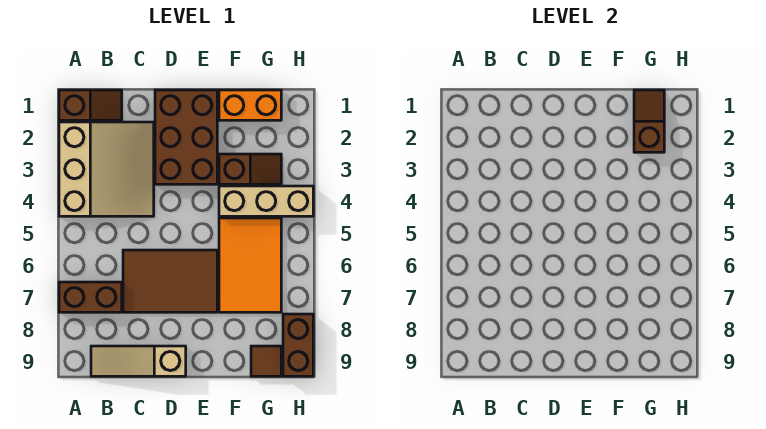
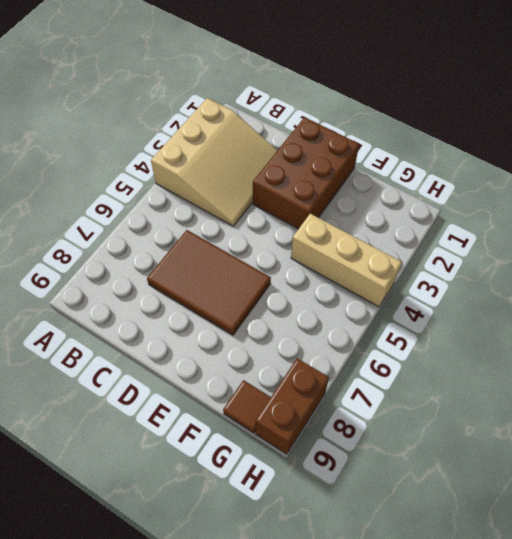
none -> brown slope A1:B1 level 1 top A
none -> brown brick A7:B7 level 1
none -> tan slope B9:D9 level 1 top D

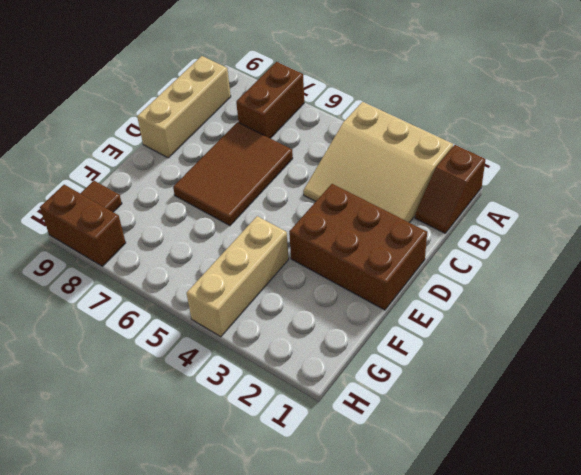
tan brick B9:D9 level 1 -> tan slope B9:D9 level 1 top D
none -> orange brick F1:G1 level 1
none -> brown slope F3:G3 level 1 top F
none -> orange tile F5:G7 level 1

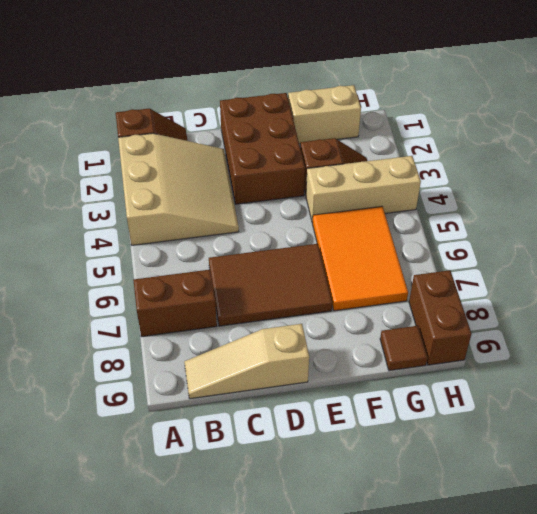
tan brick F1:G1 level 1 -> orange brick F1:G1 level 1
none -> brown slope G1:G2 level 2 top 2

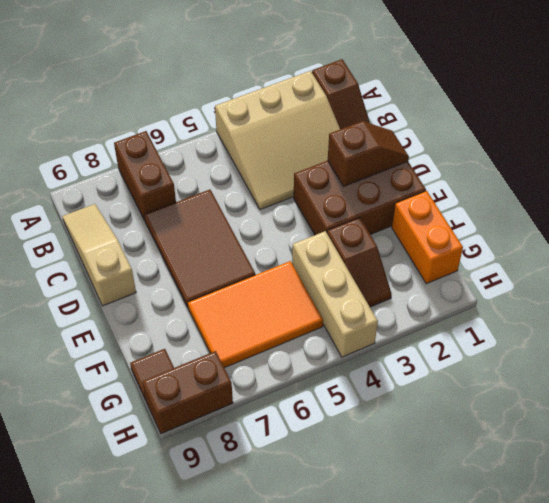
brown slope D1:D2 level 2 top 2 -> brown slope G1:G2 level 2 top 2

